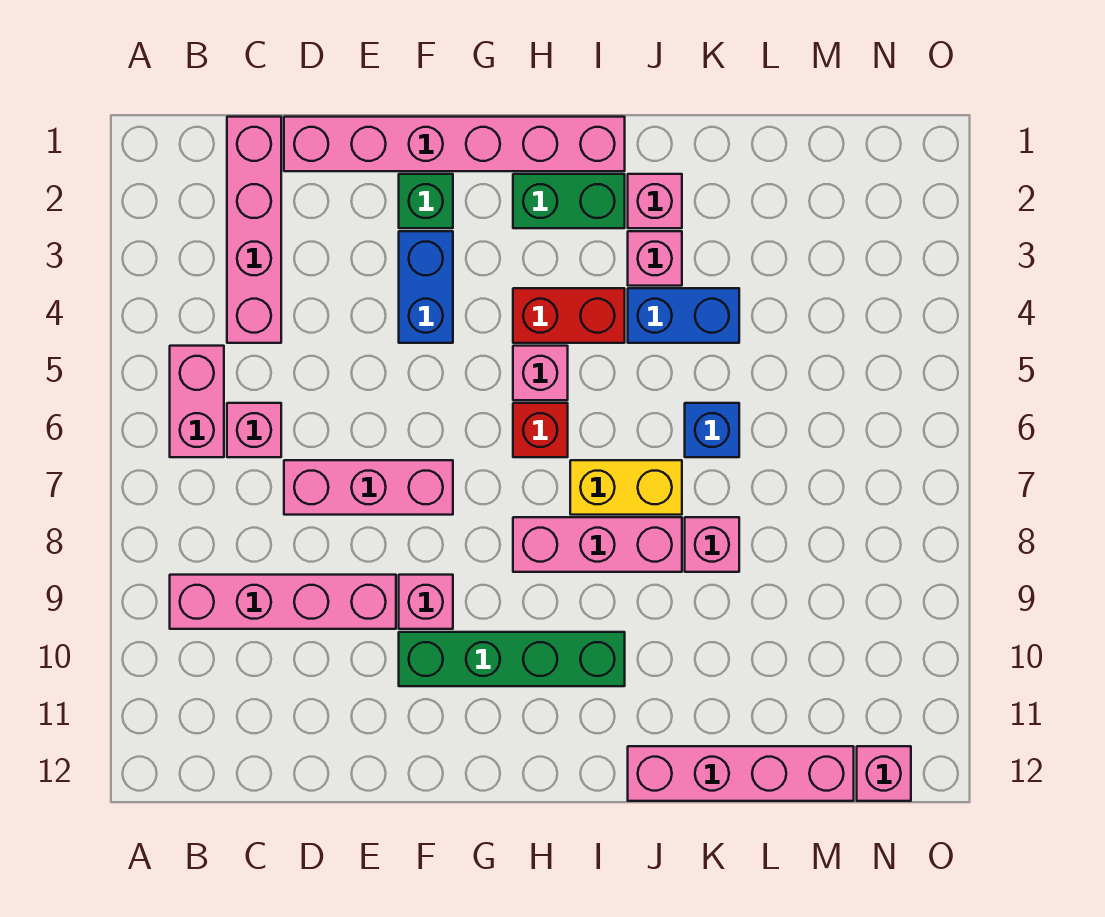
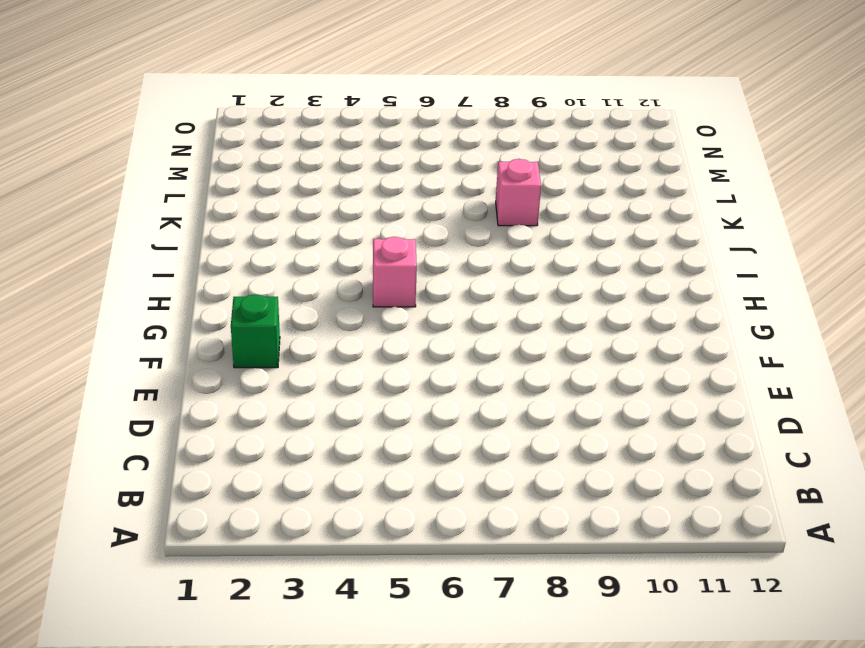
none -> pink brick B5:B6 level 1
none -> pink brick B9:E9 level 1
none -> pink brick C1:C4 level 1

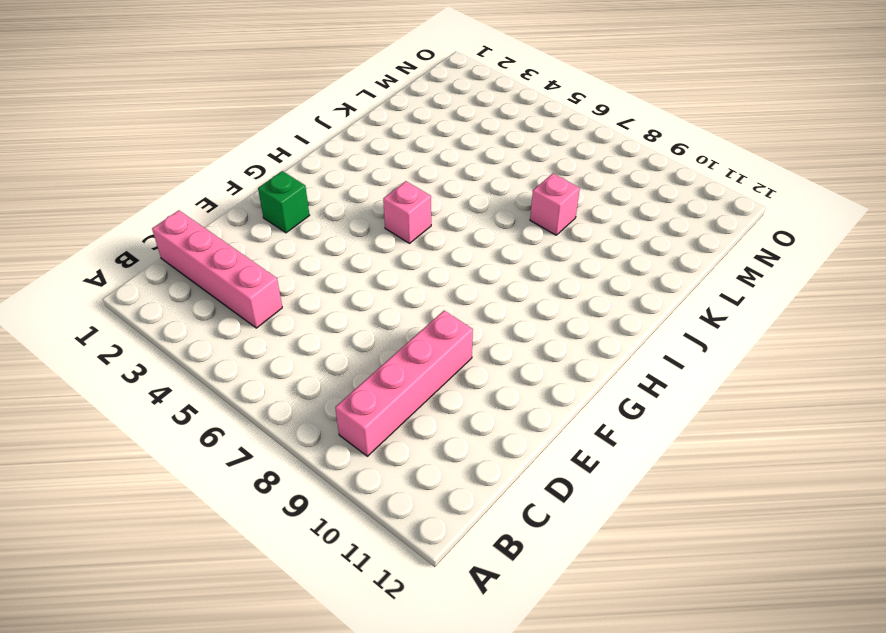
none -> pink brick B5:B6 level 1
none -> pink brick C6 level 1
none -> pink brick D1:I1 level 1

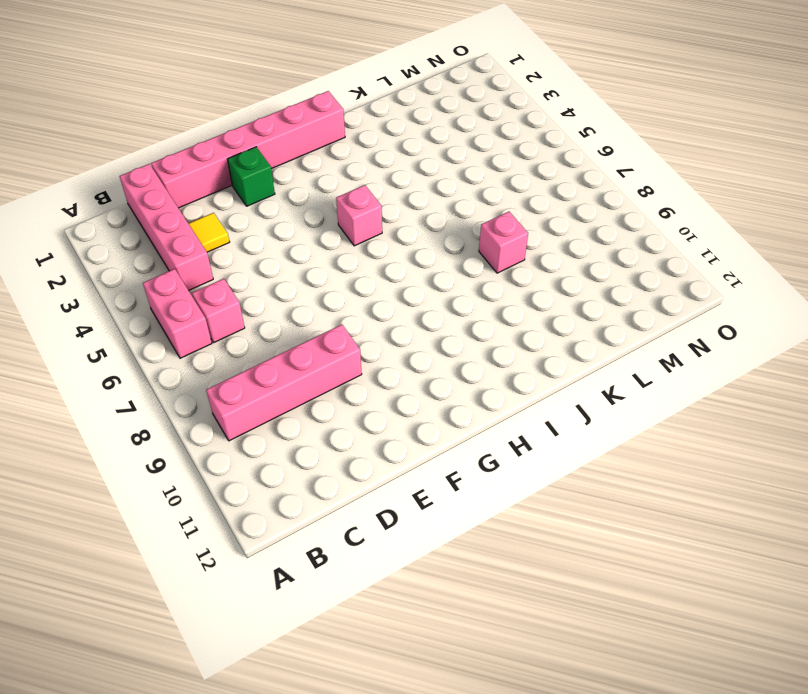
yellow tile D3 level 1 -> none
none -> pink brick D7:F7 level 1
none -> blue brick F3:F4 level 1
none -> pink brick F9 level 1

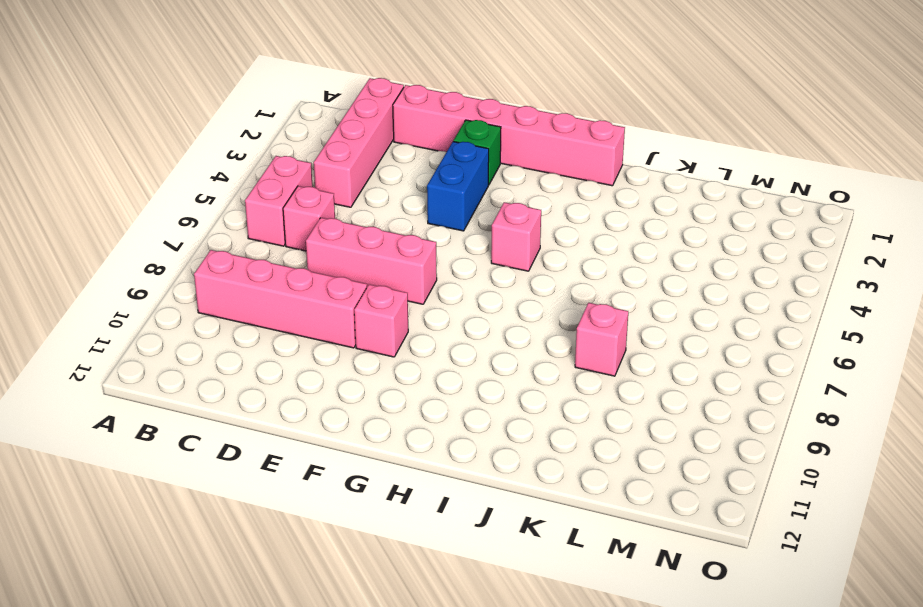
none -> green brick F10:I10 level 1
none -> green brick H2:I2 level 1
none -> red brick H4:I4 level 1

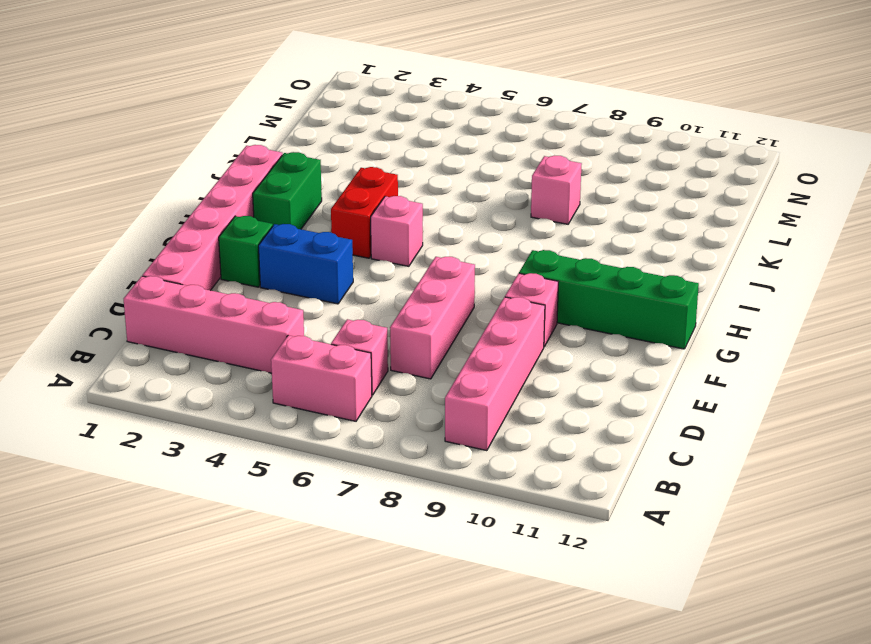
green brick G9:G12 level 1 -> green brick F10:I10 level 1
none -> red brick H6 level 1
none -> pink brick H8:J8 level 1
none -> yellow brick I7:J7 level 1

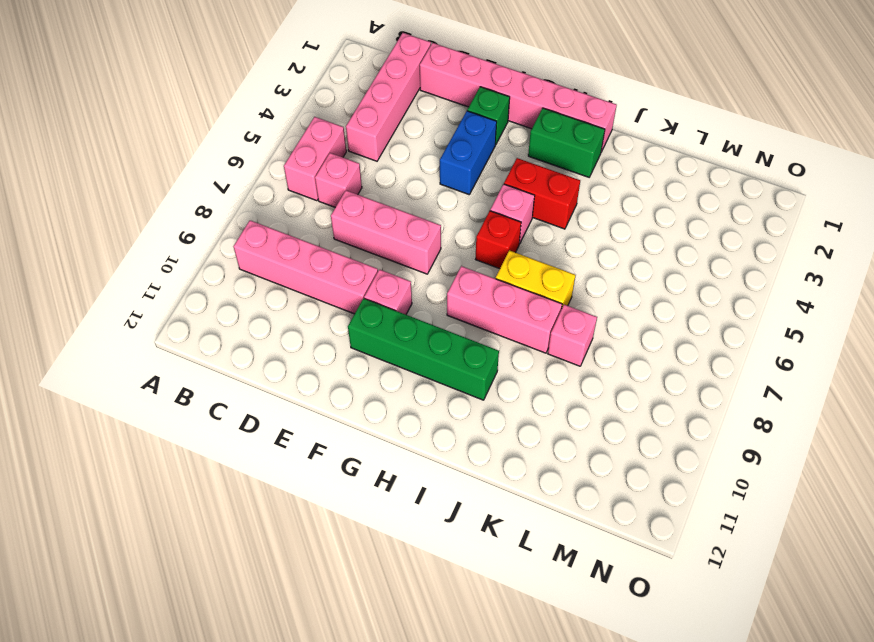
none -> pink brick J2 level 1
none -> pink brick J3 level 1
none -> blue brick J4:K4 level 1

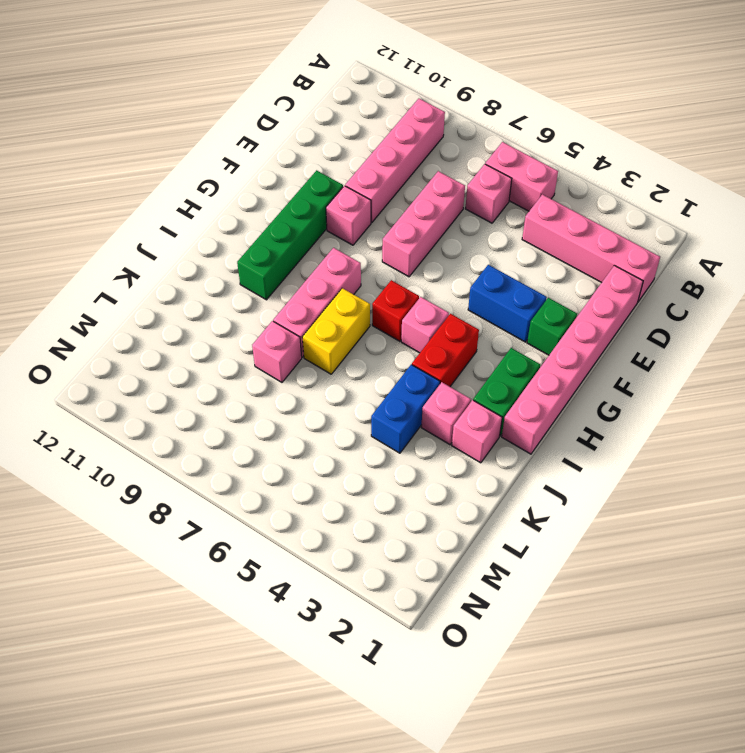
none -> pink brick J12:M12 level 1
none -> blue brick K6 level 1
none -> pink brick N12 level 1

